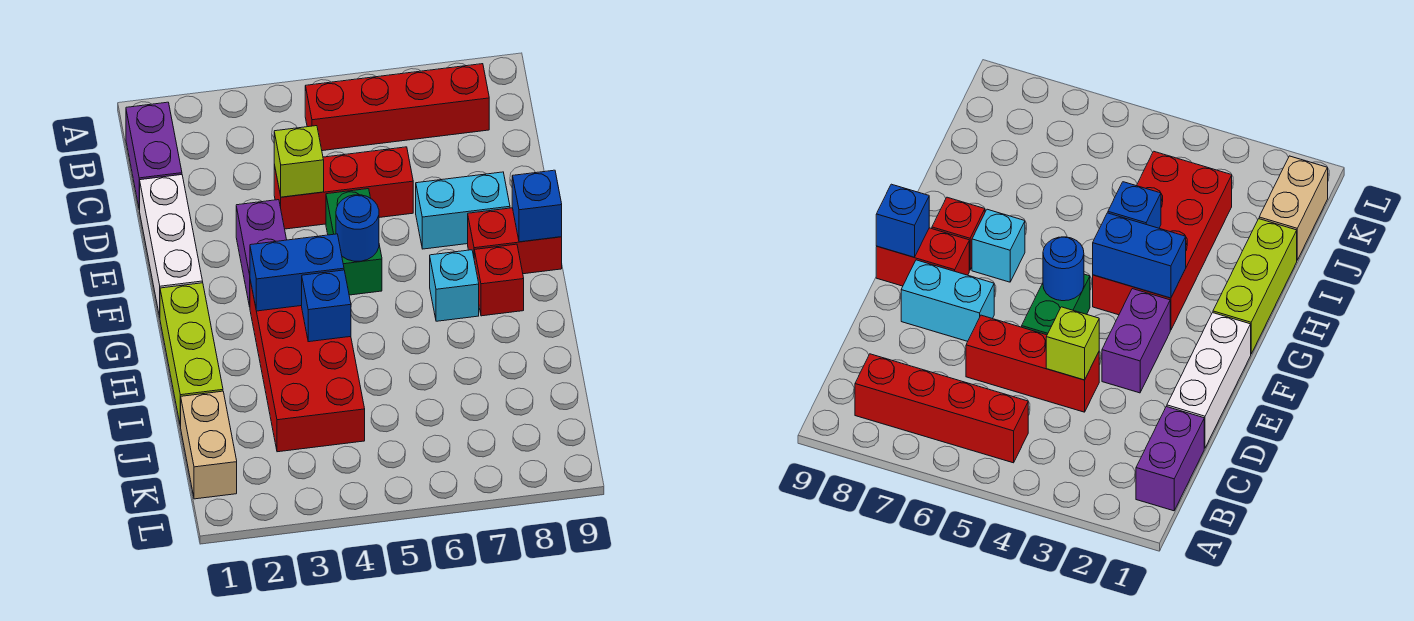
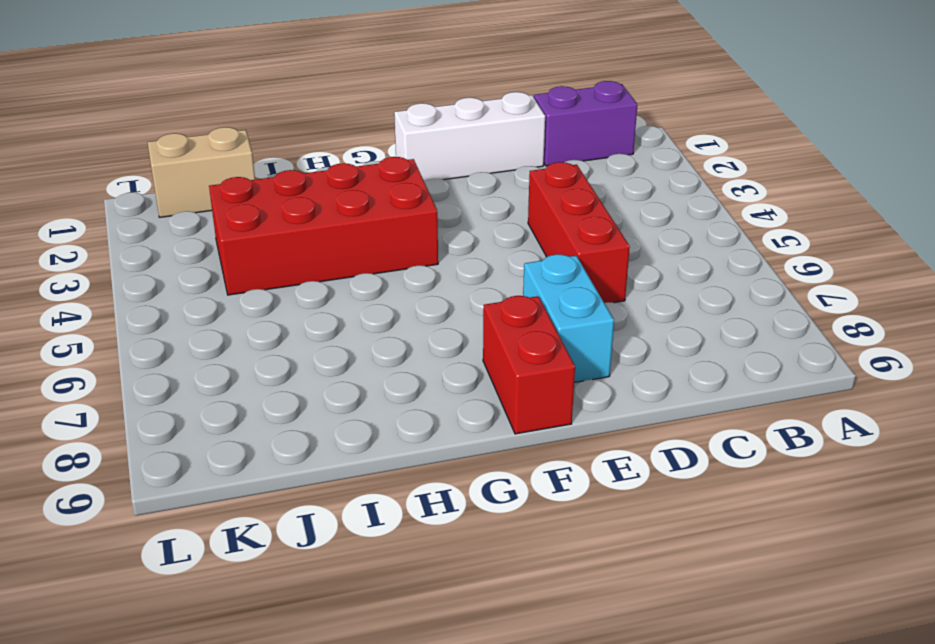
none -> red brick B5:B8 level 1
none -> purple brick E3:F3 level 1
none -> green brick E5:F5 level 1

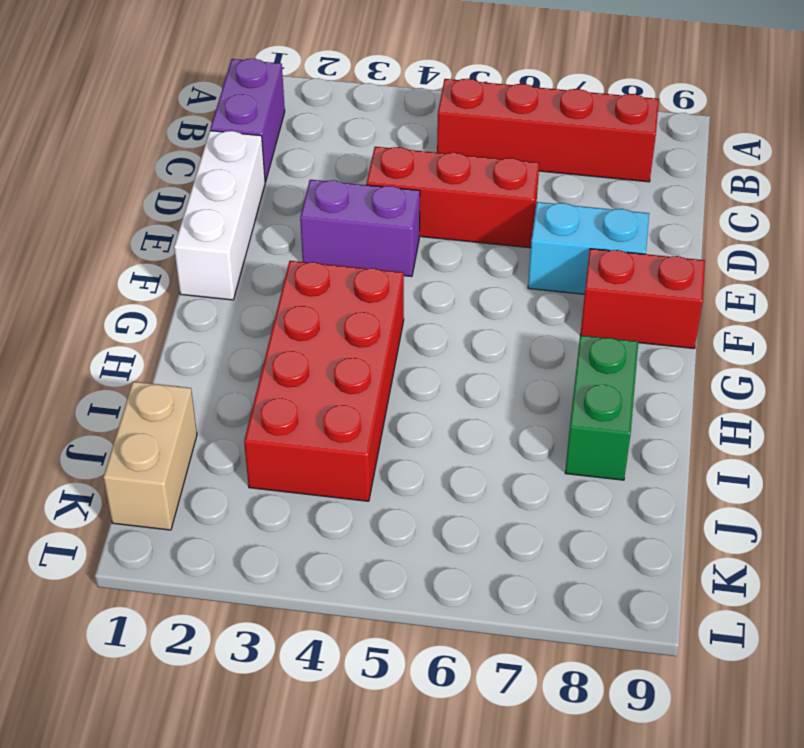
purple brick E3:E4 level 1 -> purple brick E3:F3 level 1
green brick H8:I8 level 1 -> green brick E5:F5 level 1
none -> lime brick G1:I1 level 1
none -> cyan brick G7 level 1
none -> red brick G8 level 1

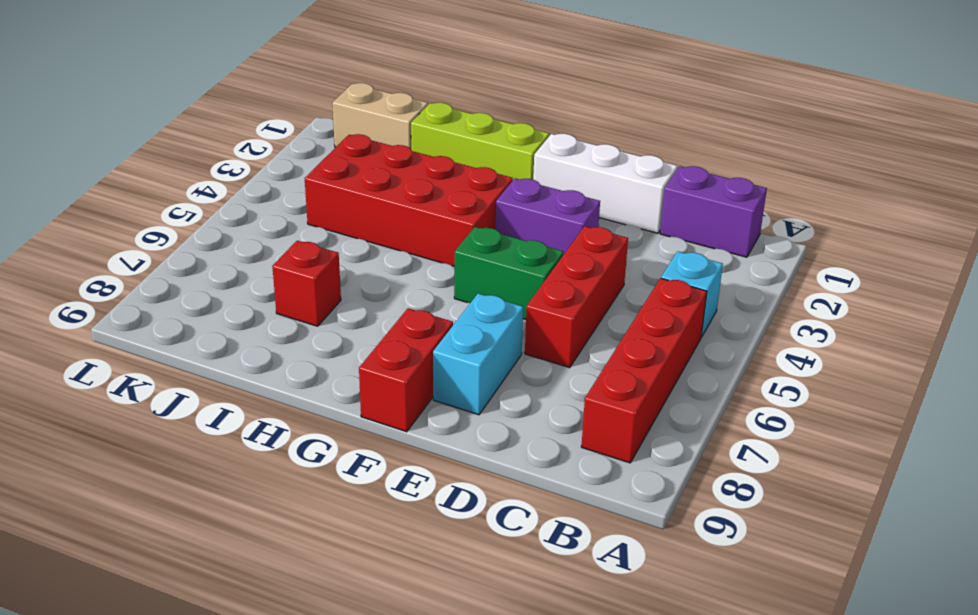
cyan brick B4 level 1 -> cyan brick G7 level 1
red brick I7 level 1 -> red brick G8 level 1
none -> lime brick D4 level 2
none -> blue round brick F5 level 2
none -> blue brick F9 level 2

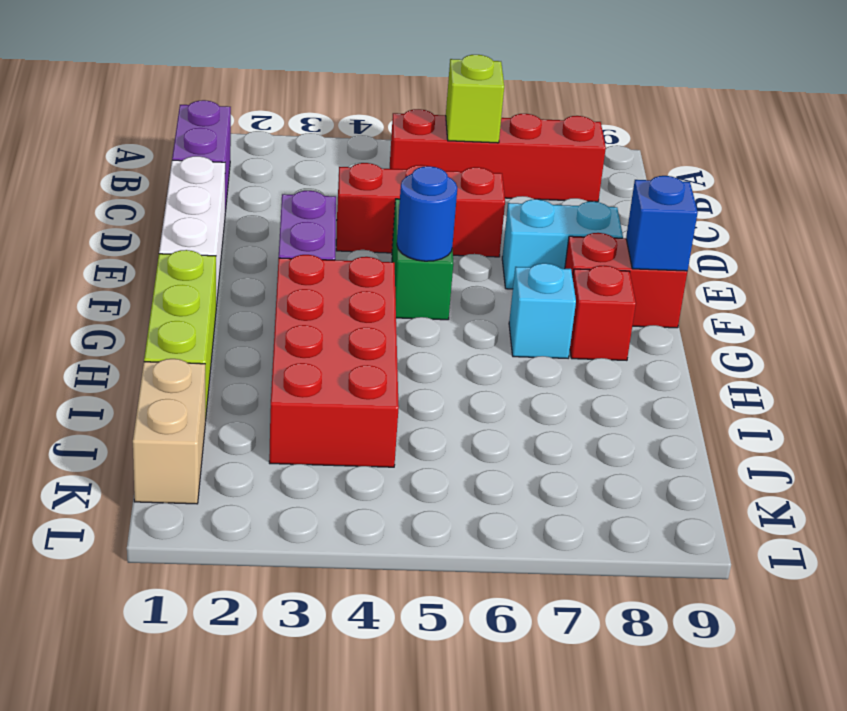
lime brick B6 level 2 -> lime brick D4 level 2
none -> blue brick G3:G4 level 2
none -> blue brick H4 level 2

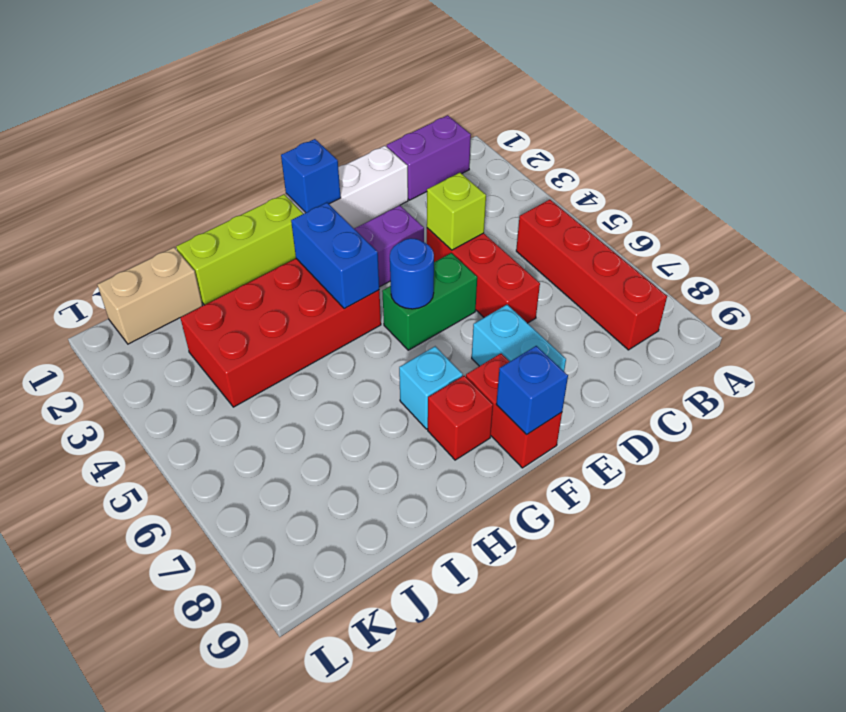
blue brick F1 level 2 -> blue brick H4 level 2

